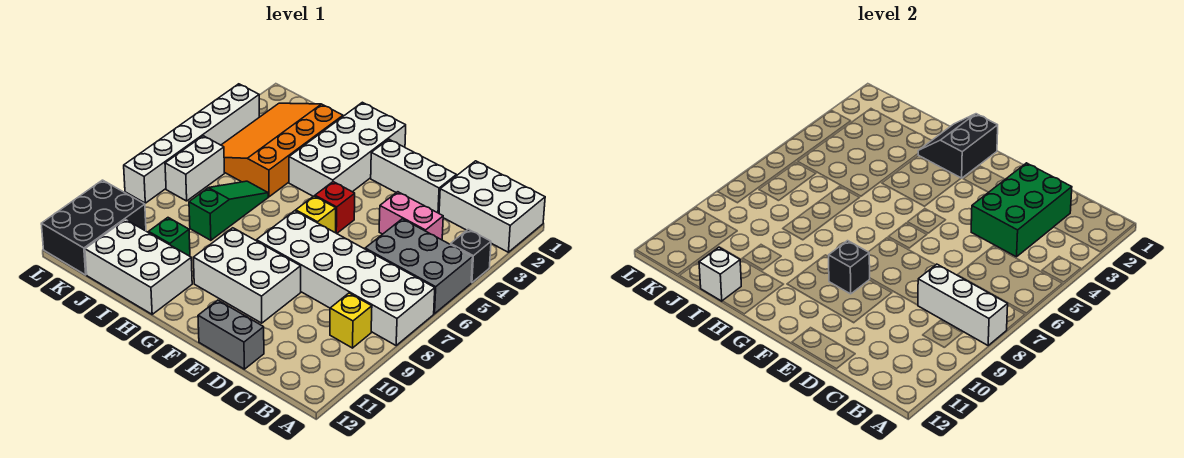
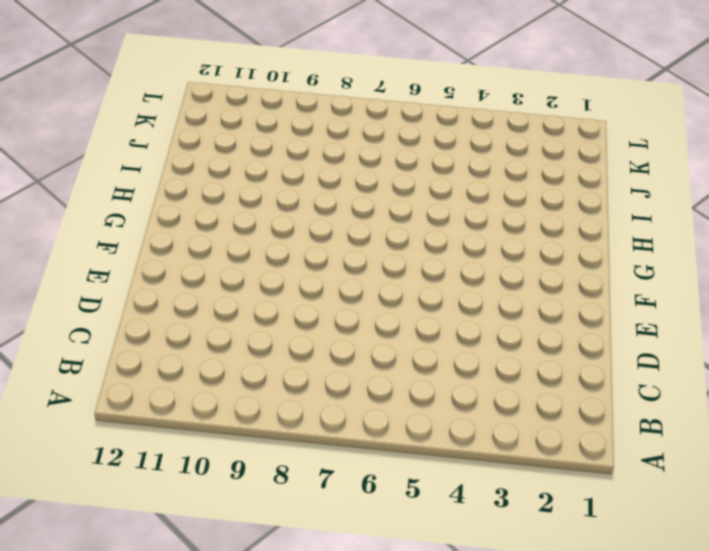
none -> white brick A1:C2 level 1
none -> black brick A4 level 1
none -> grey brick A5:C6 level 1

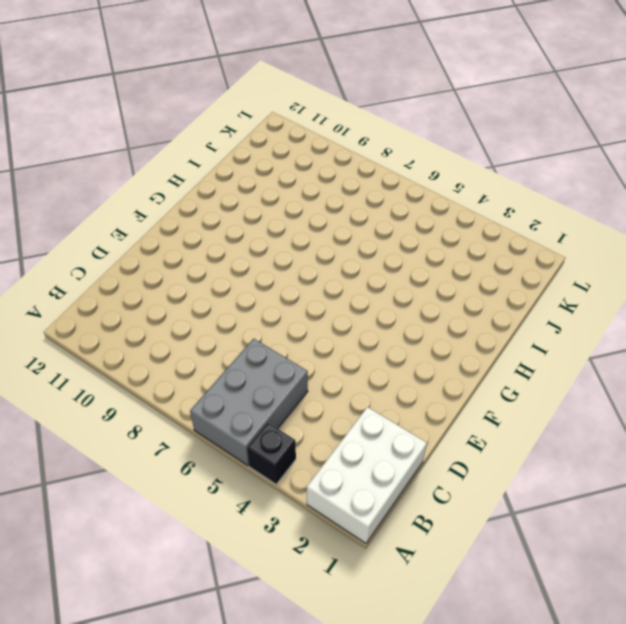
none -> white brick A7:F8 level 1
none -> yellow brick B9 level 1
none -> pink brick C4:D4 level 1

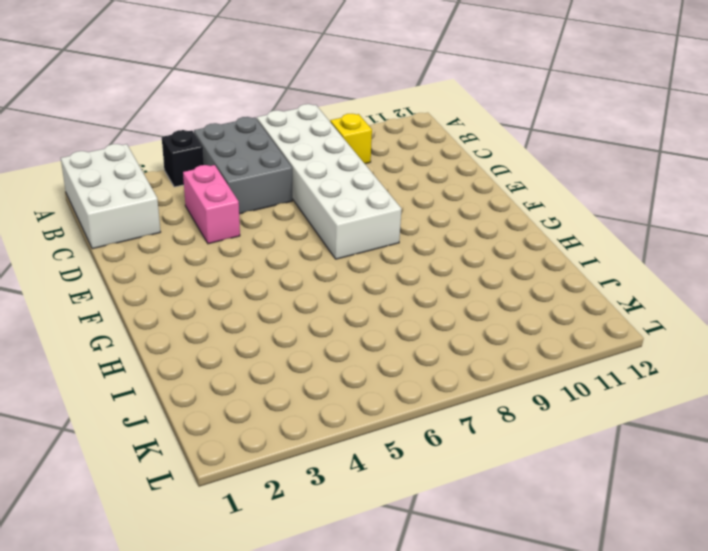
none -> white brick D2:F2 level 1
none -> grey brick D12:E12 level 1
none -> white brick E9:G10 level 1

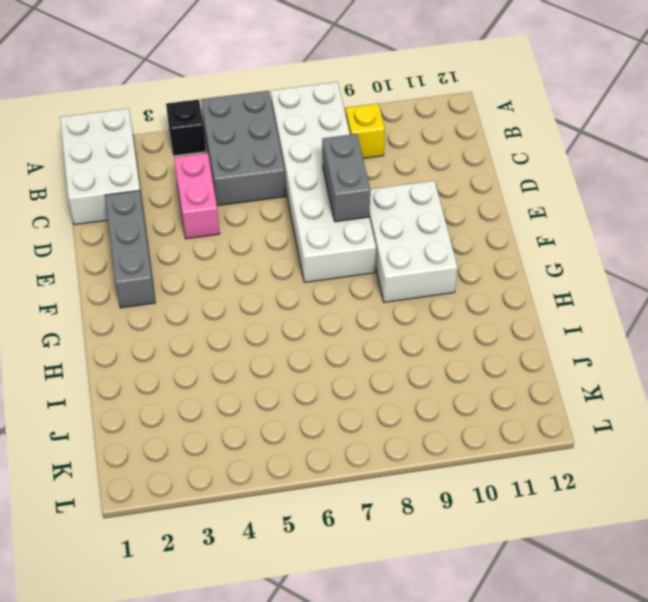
grey brick D2:F2 level 1 -> white brick D2:F2 level 1
grey brick D8:E8 level 2 -> grey brick D12:E12 level 1
none -> red brick F5 level 1
none -> yellow brick F6 level 1
none -> white brick G1:H4 level 1

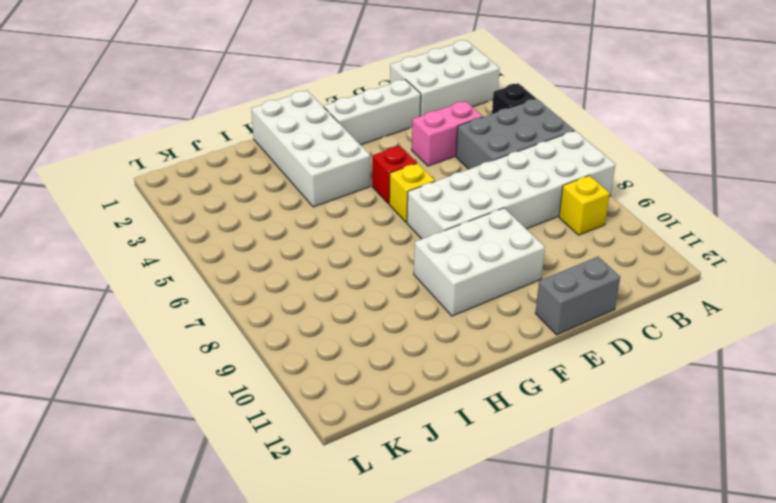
none -> white brick H11:J12 level 1
none -> orange slope I2:K5 level 1 top I
none -> green slope I6:I8 level 1 top 8

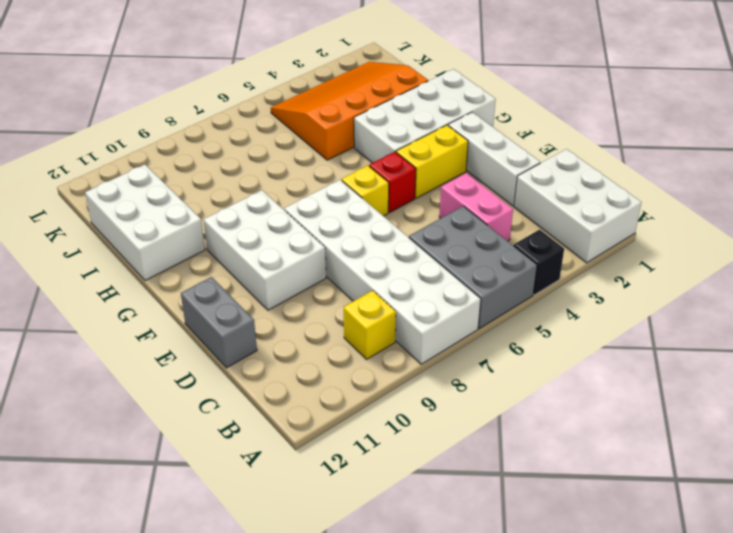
yellow brick F3:F4 level 1 -> none
none -> green slope I6:I8 level 1 top 8
none -> green brick I10 level 1
none -> white brick K6:K7 level 1

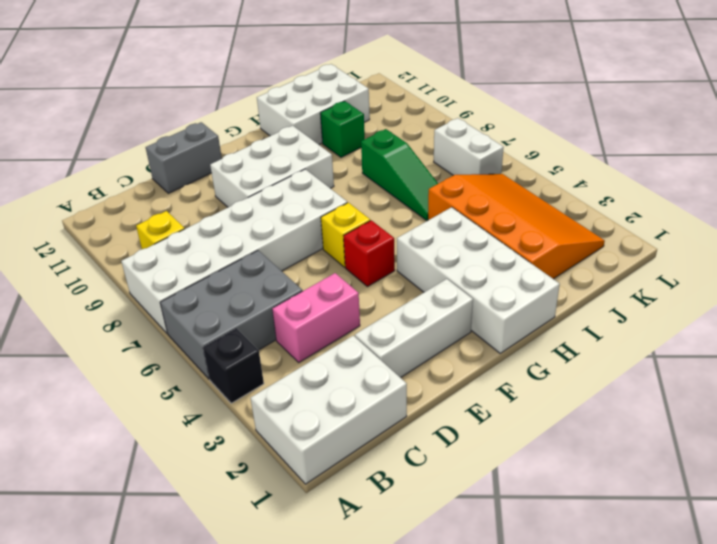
none -> black brick K10:L12 level 1
none -> white brick L3:L8 level 1
none -> white brick A8:C8 level 2

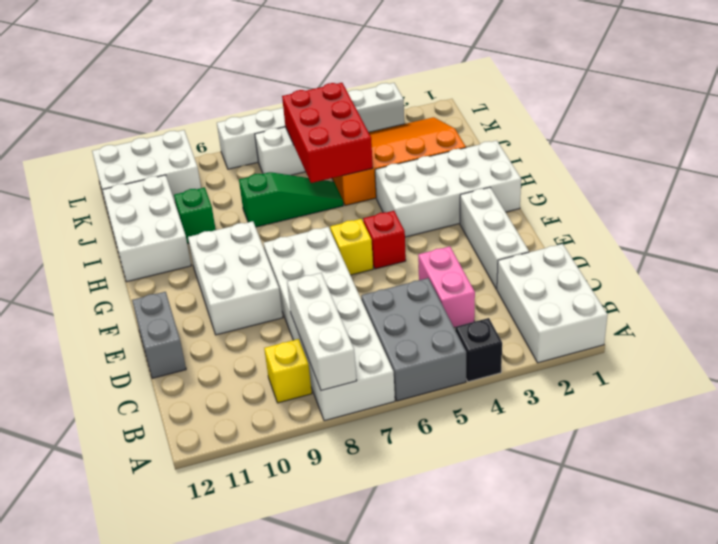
red brick I5:K6 level 2 -> none
white brick K10:L12 level 1 -> black brick K10:L12 level 1
none -> green brick C2:D4 level 2
none -> black brick F9 level 2
none -> black slope G1:H2 level 2 top G

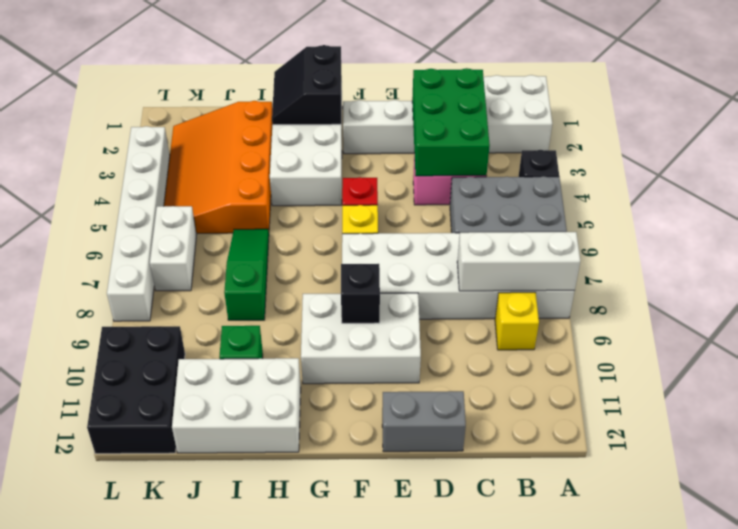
none -> white brick I12 level 2

